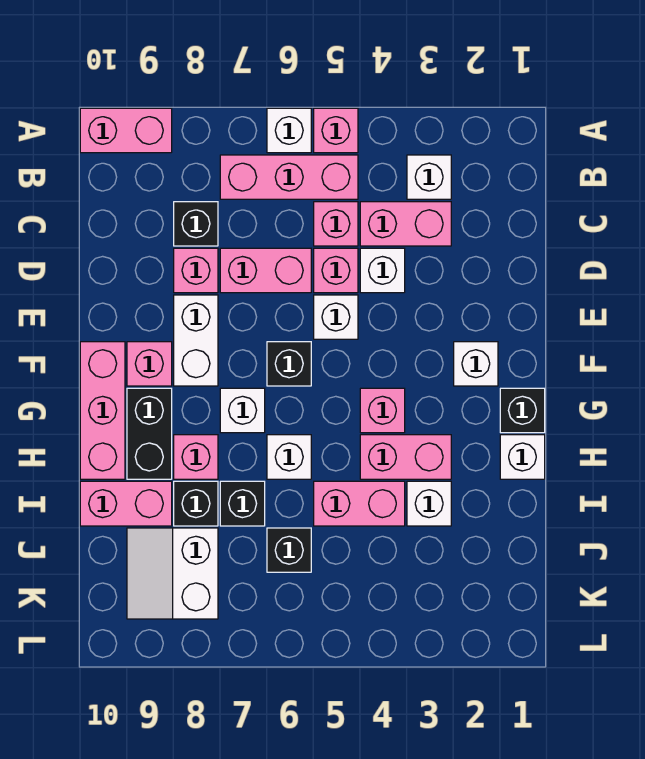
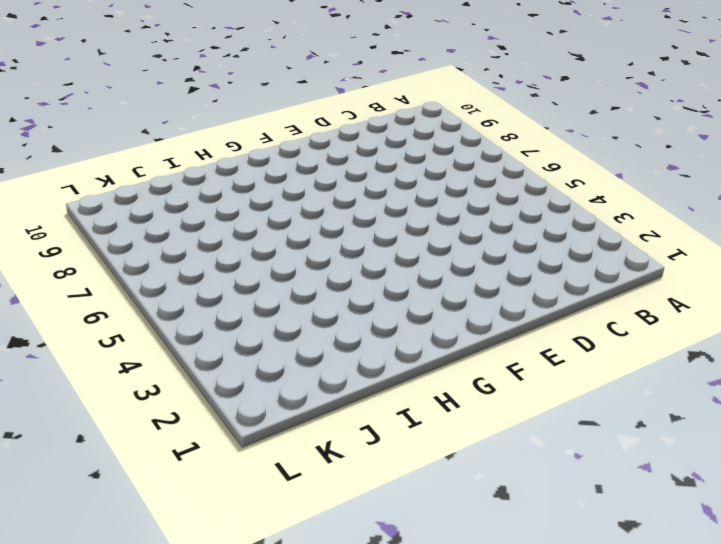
none -> pink brick A5 level 1
none -> white brick A6 level 1
none -> pink brick A9:A10 level 1
none -> white brick B3 level 1

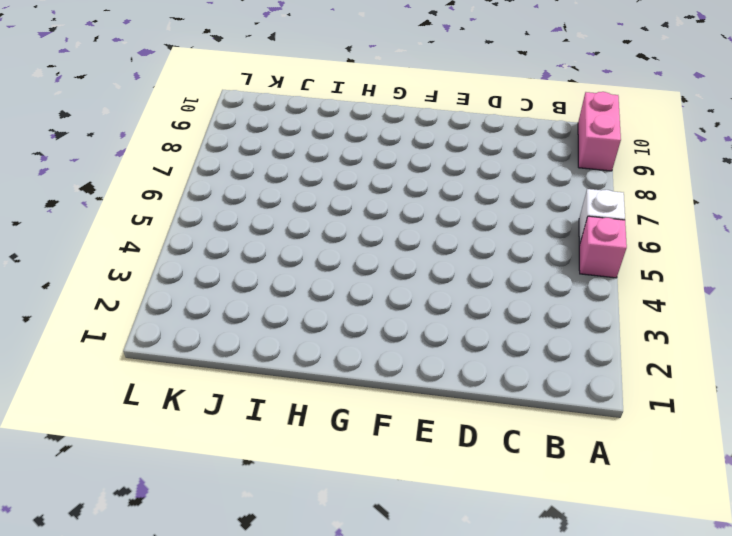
none -> white brick B3 level 1
none -> pink brick B5:B7 level 1
none -> pink brick C3:C4 level 1
none -> pink brick C5 level 1

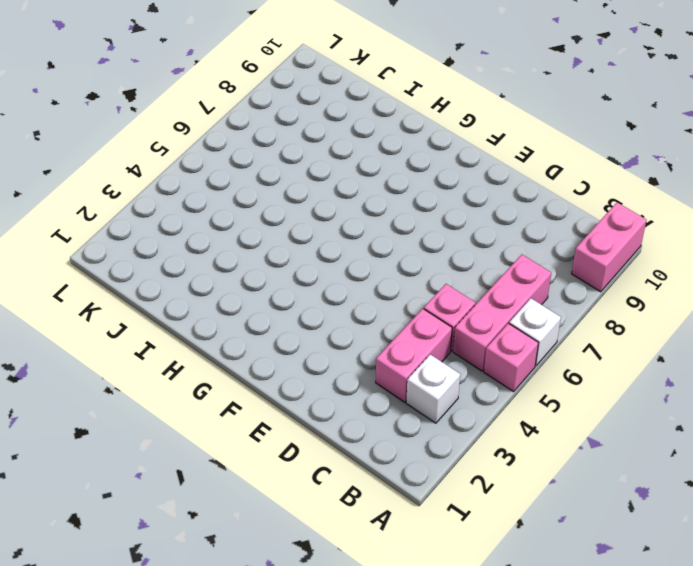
none -> black brick C8 level 1
none -> white brick D4 level 1
none -> pink brick D5 level 1
none -> pink brick D6:D7 level 1

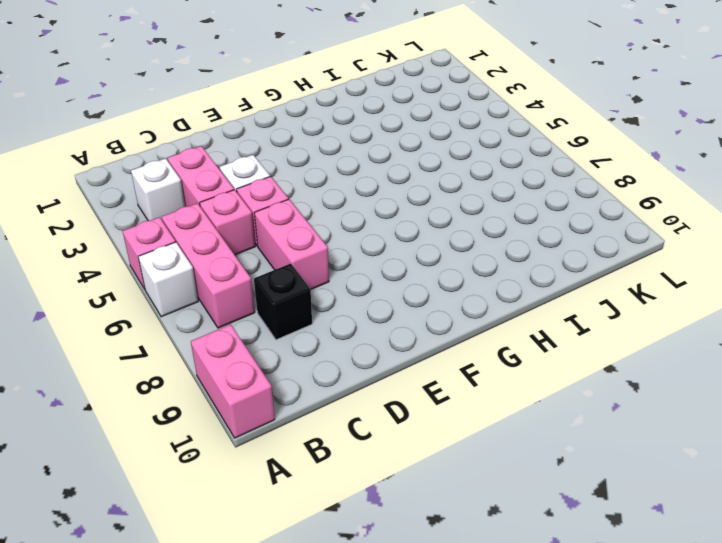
none -> pink brick D8 level 1
none -> white brick E5 level 1
none -> white brick E8:F8 level 1
none -> white brick F2 level 1

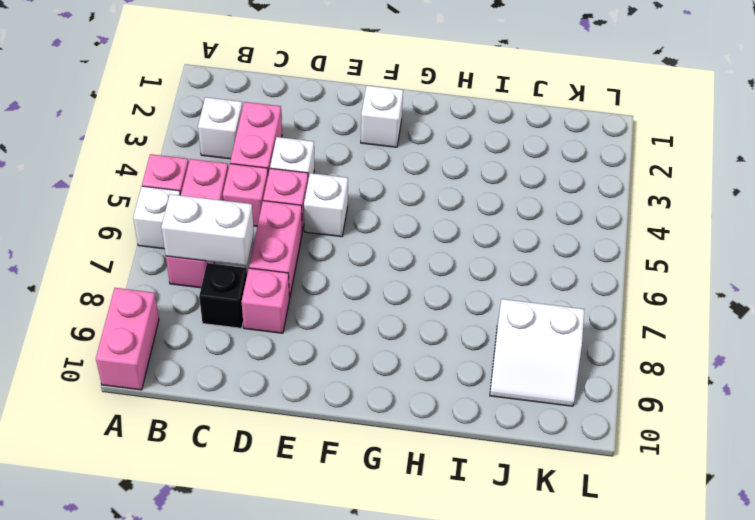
white brick B7:C7 level 2 -> white brick E8:F8 level 1
none -> black brick F6 level 1
none -> pink brick F9 level 1
none -> pink brick F10:H10 level 1
none -> black brick G1 level 1

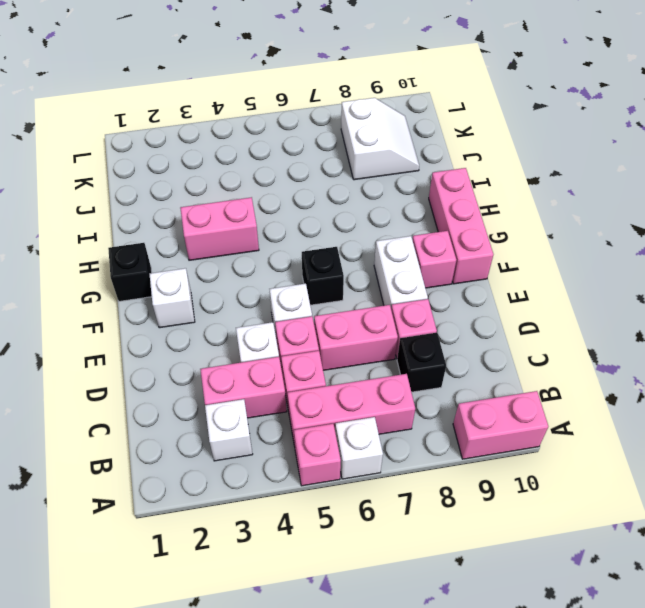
none -> pink brick G4 level 1
none -> white brick G7 level 1
none -> black brick G9:H9 level 1
none -> white brick H1 level 1

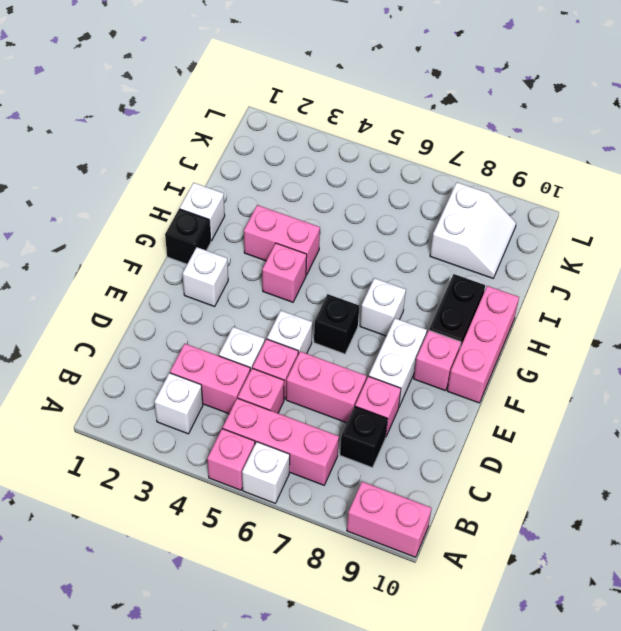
none -> white brick H6 level 1
none -> pink brick H8 level 1
none -> white brick I3 level 1
none -> pink brick I4:I5 level 1

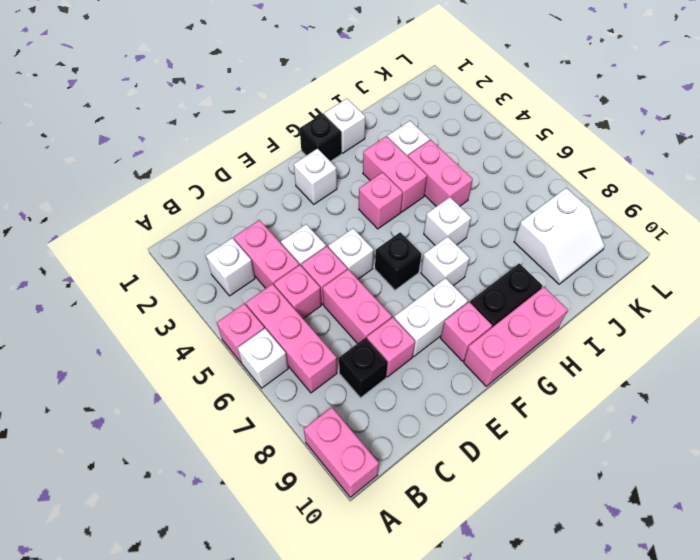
none -> pink brick H8 level 1
none -> black brick I7 level 1
none -> black brick I8 level 1
none -> pink brick I9:I10 level 1

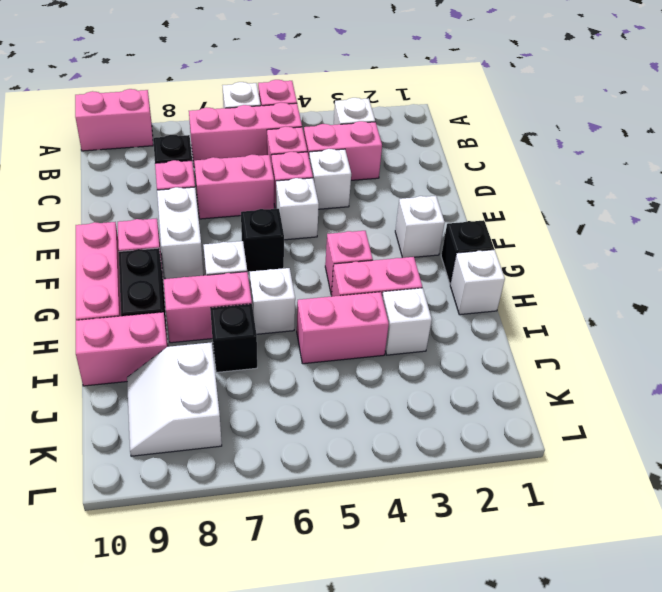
pink brick H7:H8 level 1 -> pink brick H8 level 1
none -> black brick I8 level 1
none -> black brick J6 level 1

